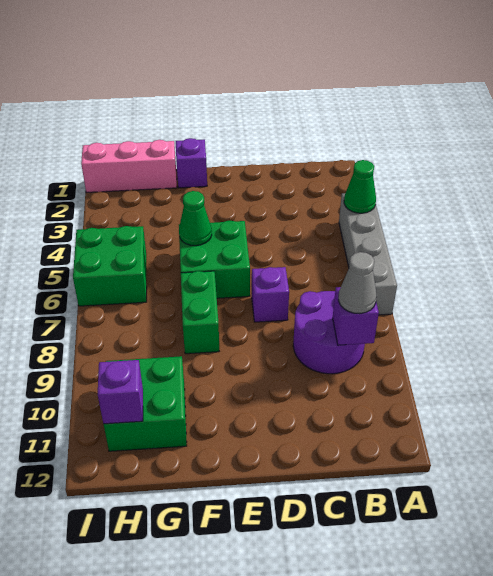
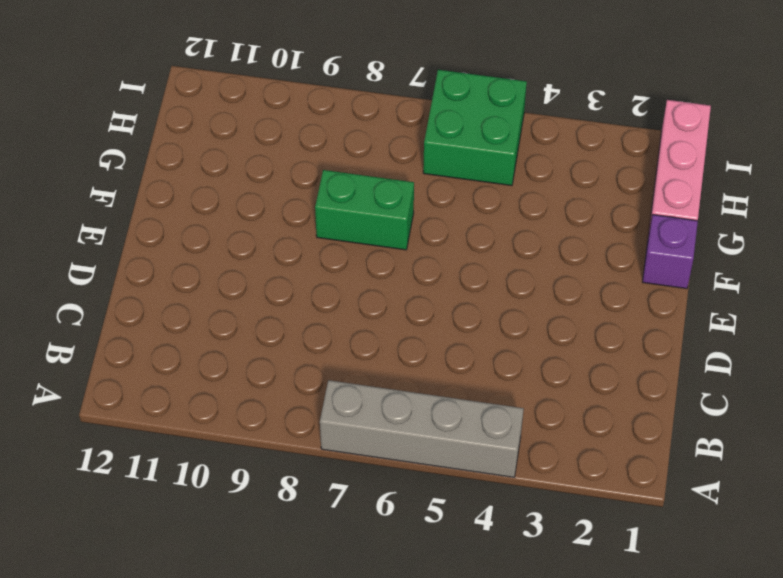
none -> purple round brick B8:C9 level 1
none -> purple brick D7 level 1
none -> green brick E5:F6 level 1

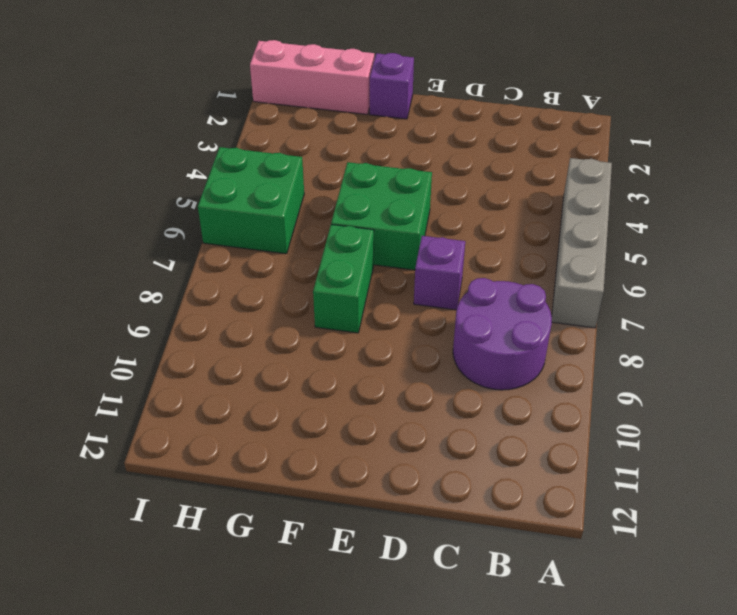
none -> green brick G10:H11 level 1
none -> green cone A4 level 2
none -> purple brick B9 level 2

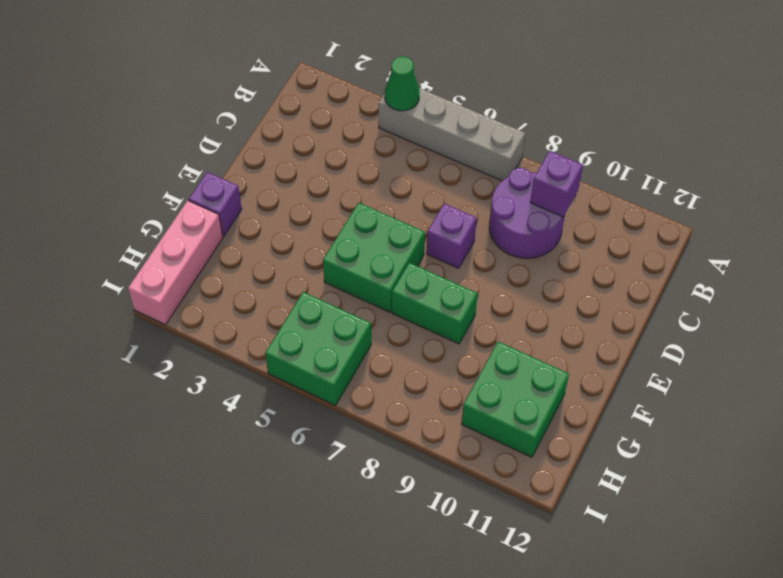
none -> green cone F5 level 2
none -> purple brick H11 level 2
none -> grey cone B9 level 3

